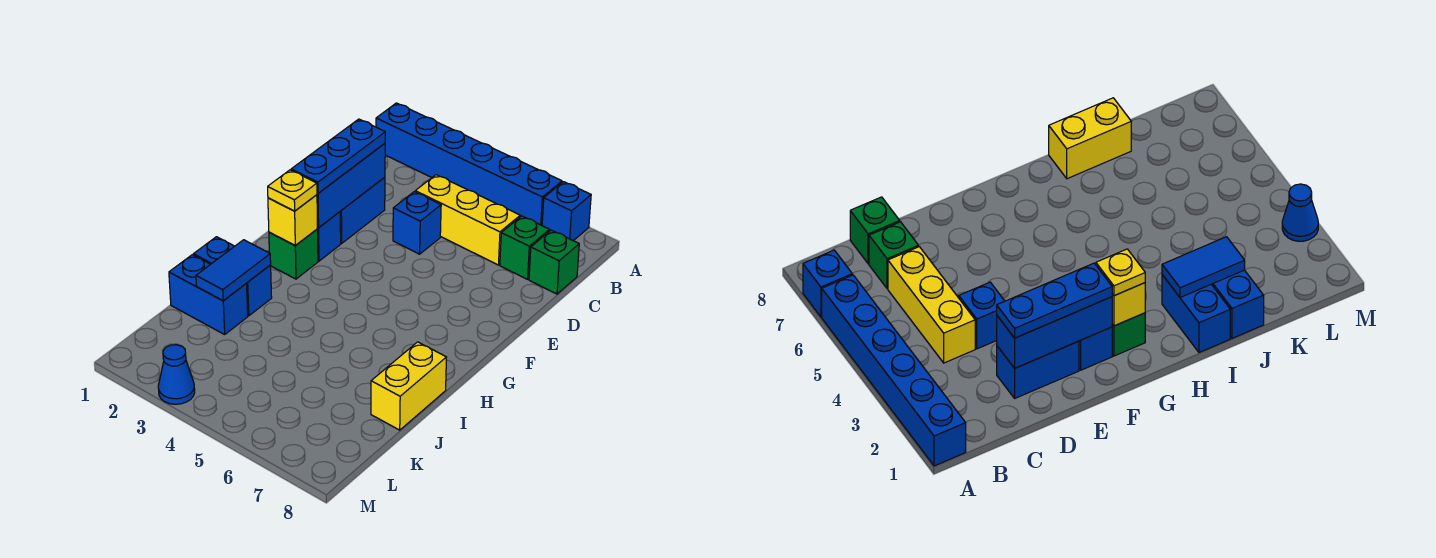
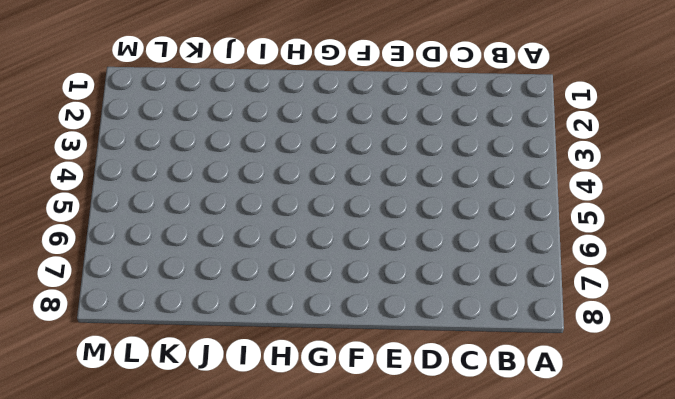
none -> blue brick A1:A6 level 1
none -> blue brick A7 level 1
none -> yellow brick C4:C6 level 1

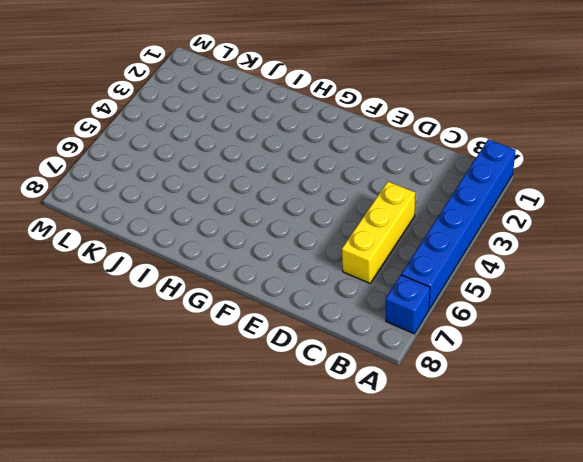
none -> green brick C7 level 1
none -> green brick C8 level 1
none -> blue brick D2:E2 level 1

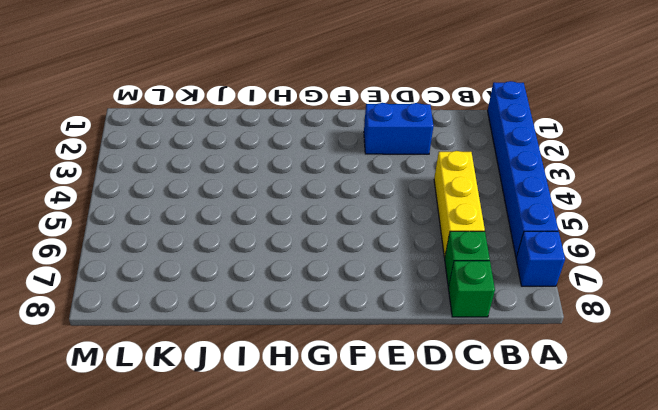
none -> blue brick D4 level 1
none -> blue brick F2 level 1
none -> green brick G2 level 1

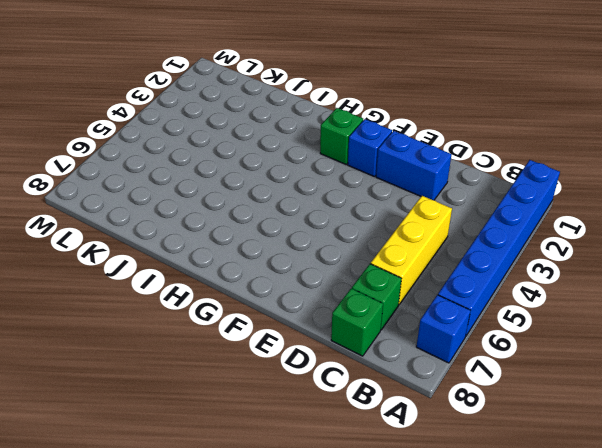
none -> blue brick D4 level 1
none -> blue brick I1:I2 level 1
none -> yellow brick I8:J8 level 1

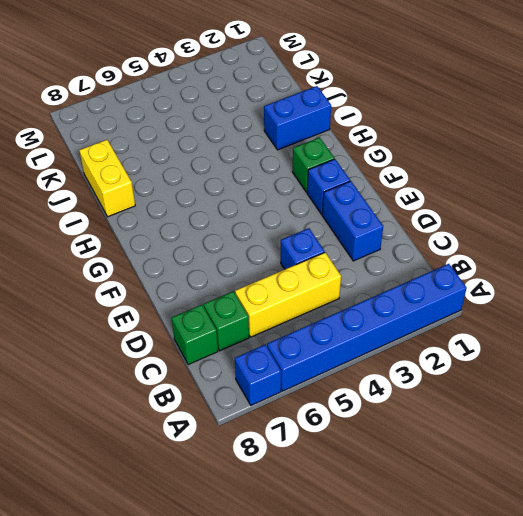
none -> blue brick J1:J2 level 1
none -> blue cone M3 level 1
none -> blue brick D2:F2 level 2

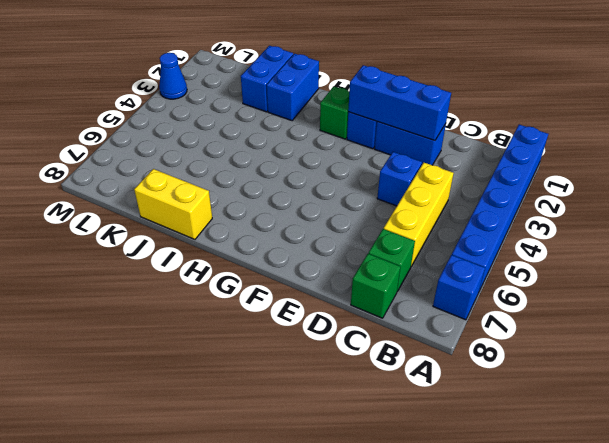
none -> yellow brick G2 level 2
none -> blue tile I2:J2 level 2
none -> blue plate D2:F2 level 3

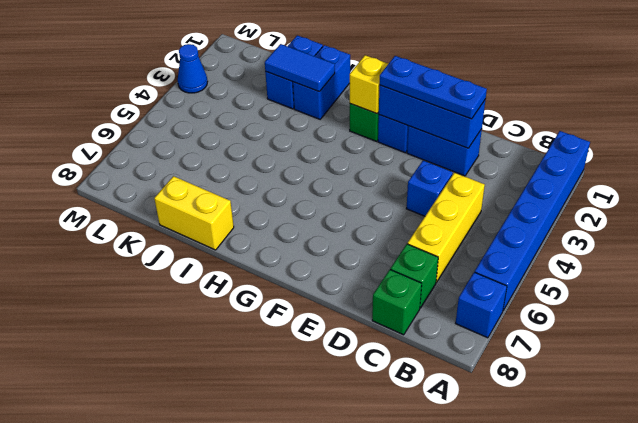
none -> yellow plate G2 level 3

